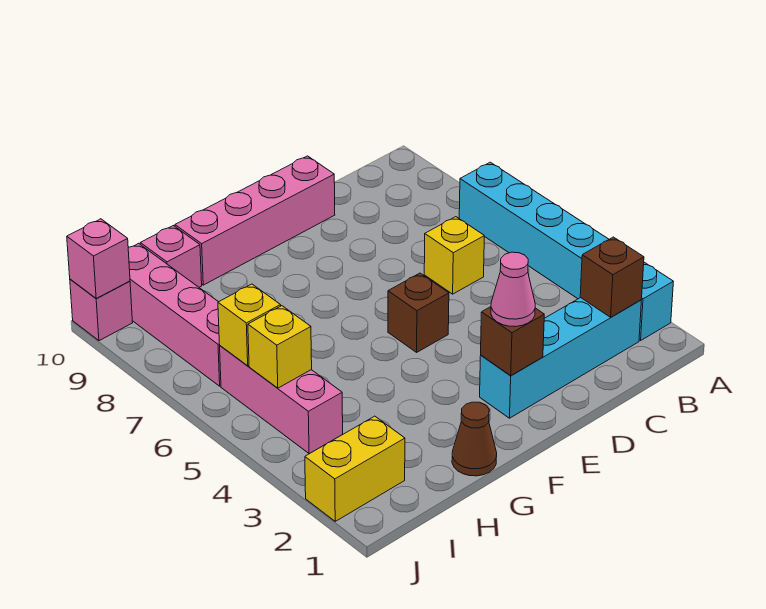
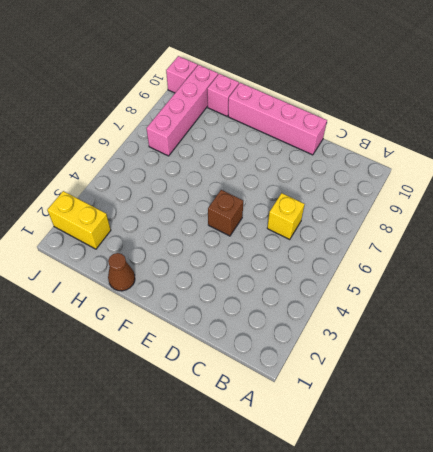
none -> cyan brick A2:A7 level 1
none -> cyan brick B2:E2 level 1
none -> pink brick I4:I6 level 1

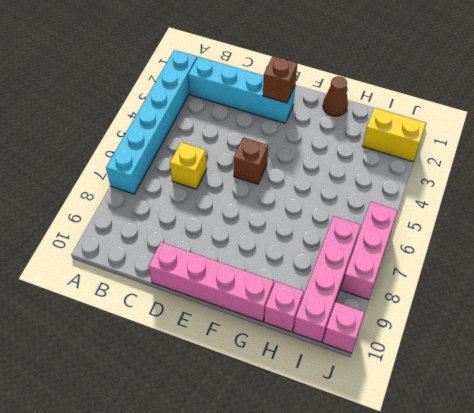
pink brick J6:J8 level 1 -> pink brick I4:I6 level 1
none -> brown brick B2 level 2
none -> yellow brick I5 level 2
none -> yellow brick I6 level 2

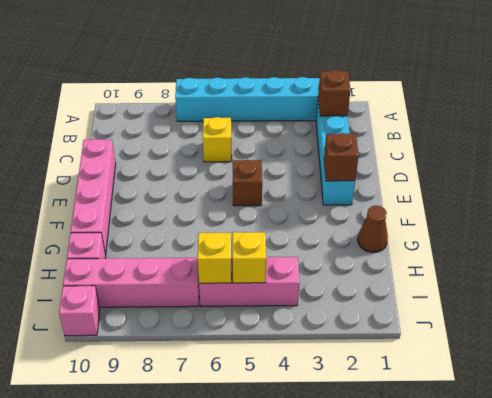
none -> yellow brick I2:J2 level 1
none -> pink brick J10 level 2
none -> pink cone E2 level 3

